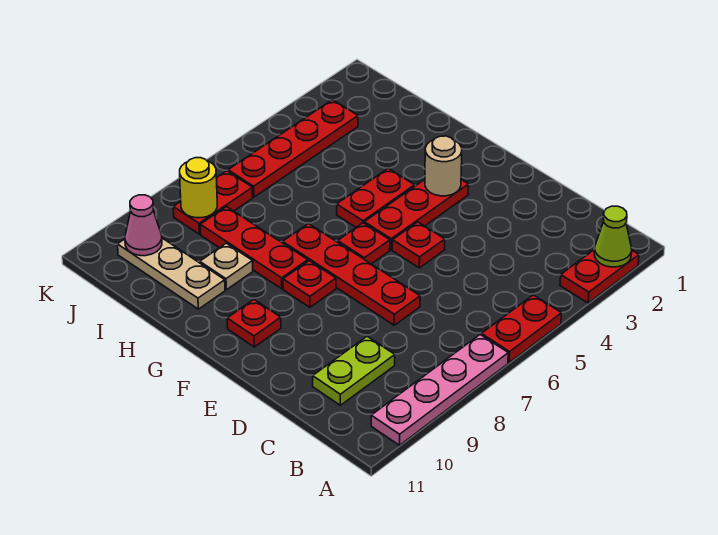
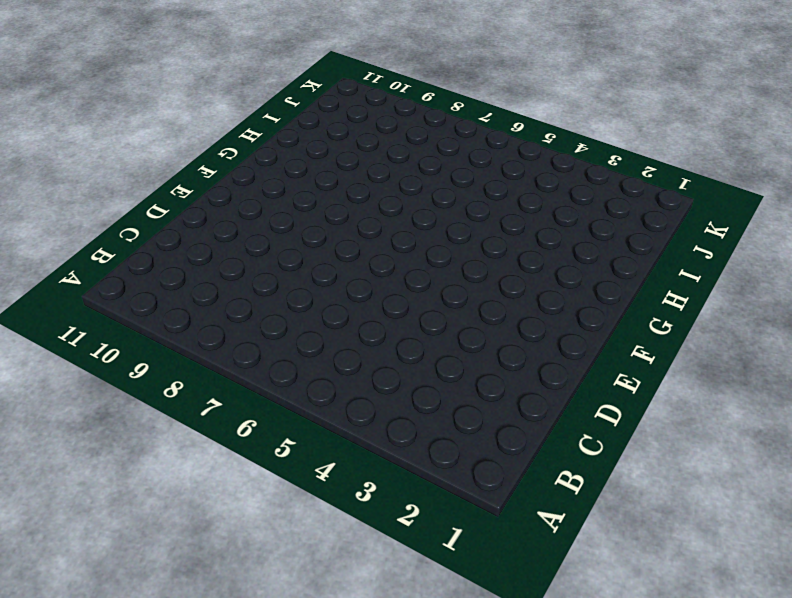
none -> red plate A2:A3 level 1
none -> red plate A5:A6 level 1
none -> pink plate A7:A10 level 1

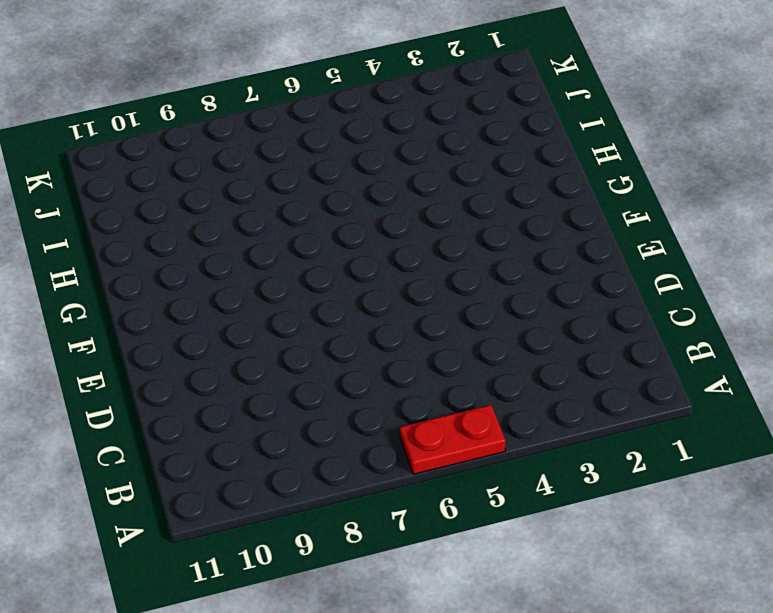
none -> red plate A2:A3 level 1
none -> pink plate A7:A10 level 1
none -> lime plate C9:C10 level 1

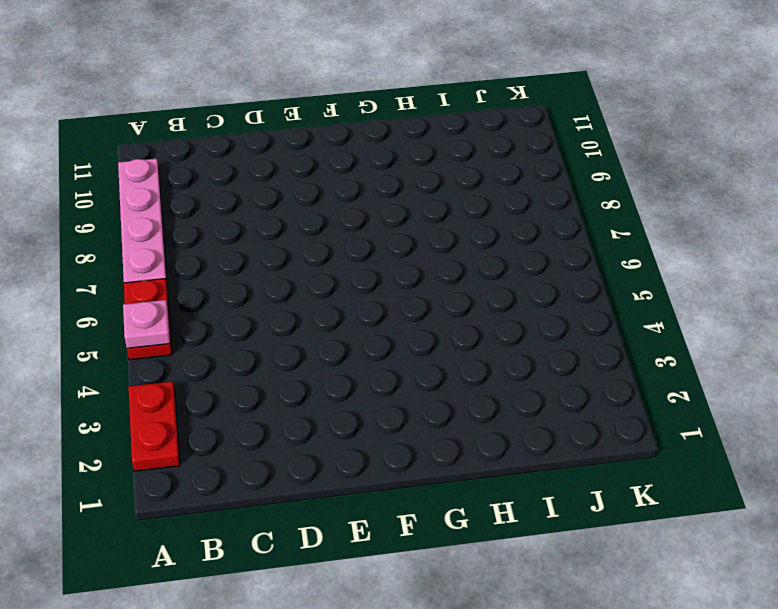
pink plate A5 level 2 -> none
none -> lime plate C9:C10 level 1
none -> red plate D7:G7 level 1
none -> red plate E5 level 1

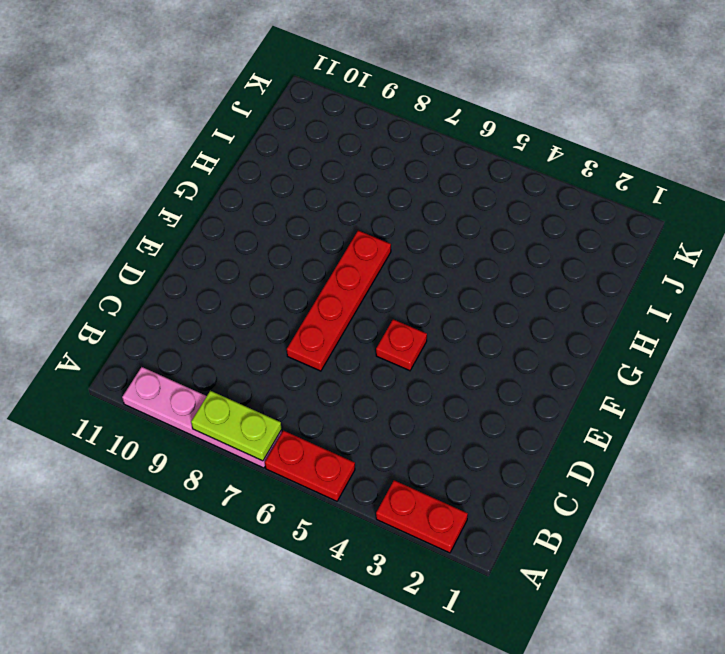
lime plate A7:A8 level 2 -> lime plate C9:C10 level 1
none -> red plate F3:F5 level 1
none -> red plate F6 level 1
none -> red plate F8 level 1

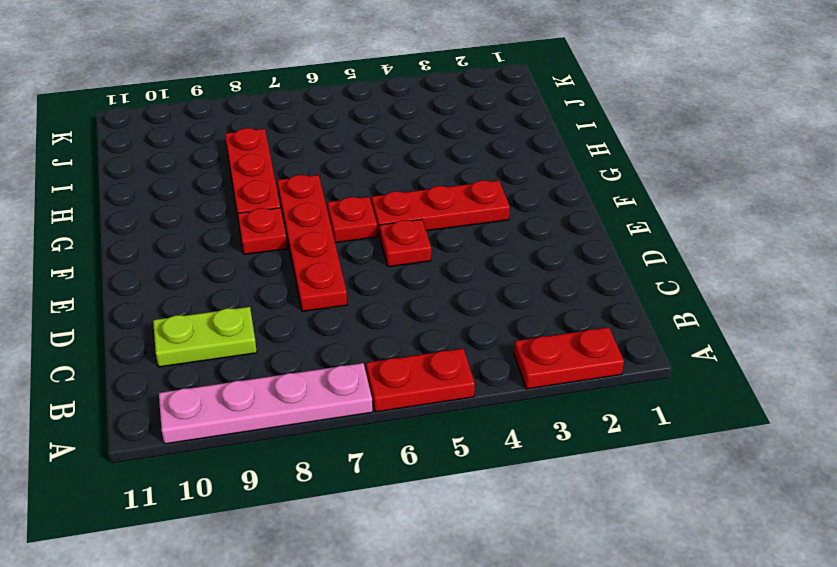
none -> red plate F10 level 1
none -> red plate G4:G5 level 1
none -> tan plate H9 level 1

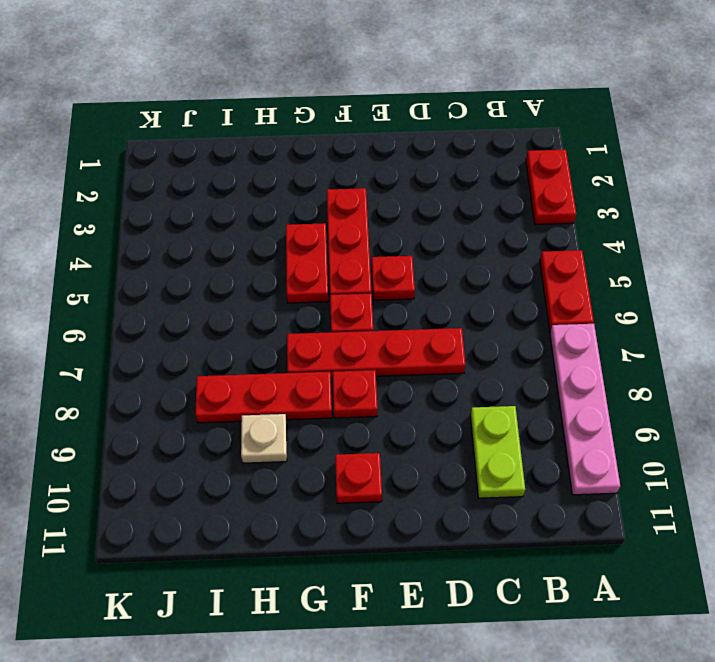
none -> tan plate H10:J10 level 1
none -> red plate J3:J6 level 1
none -> red plate J7:J8 level 1

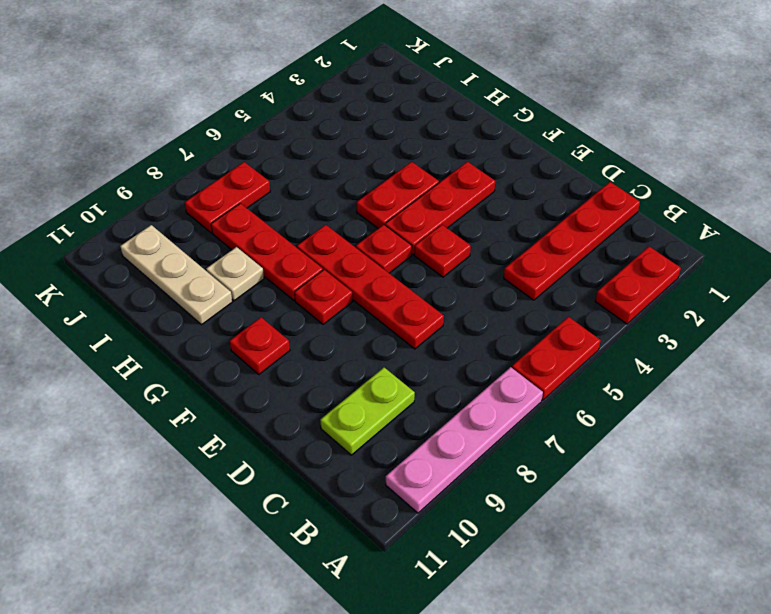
red plate C1:C4 level 1 -> red plate J3:J6 level 1
none -> lime cone A2 level 2
none -> tan round brick F3 level 2
none -> yellow round brick J8 level 2

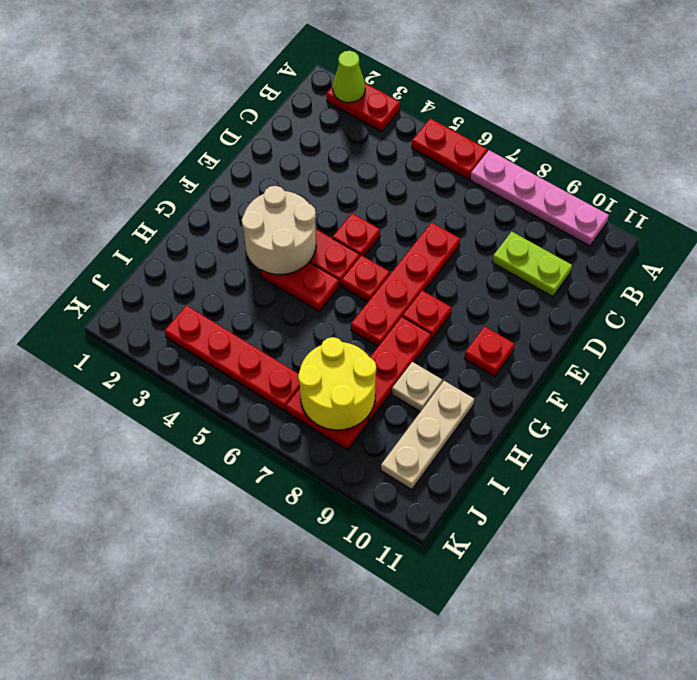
tan round brick F3:G4 level 2 -> tan round brick F3 level 2
yellow round brick I7:J8 level 2 -> yellow round brick J8 level 2
none -> pink cone J10 level 2

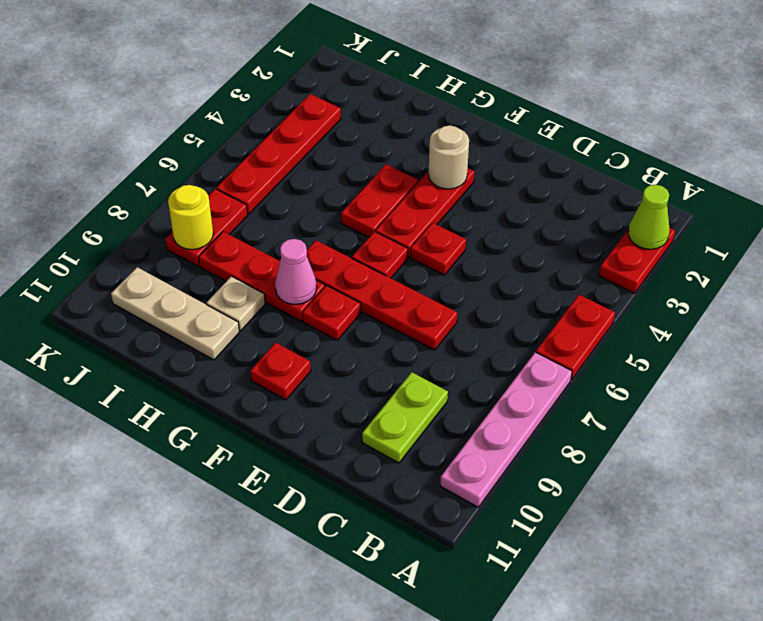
pink cone G8 level 2 -> pink cone J10 level 2

